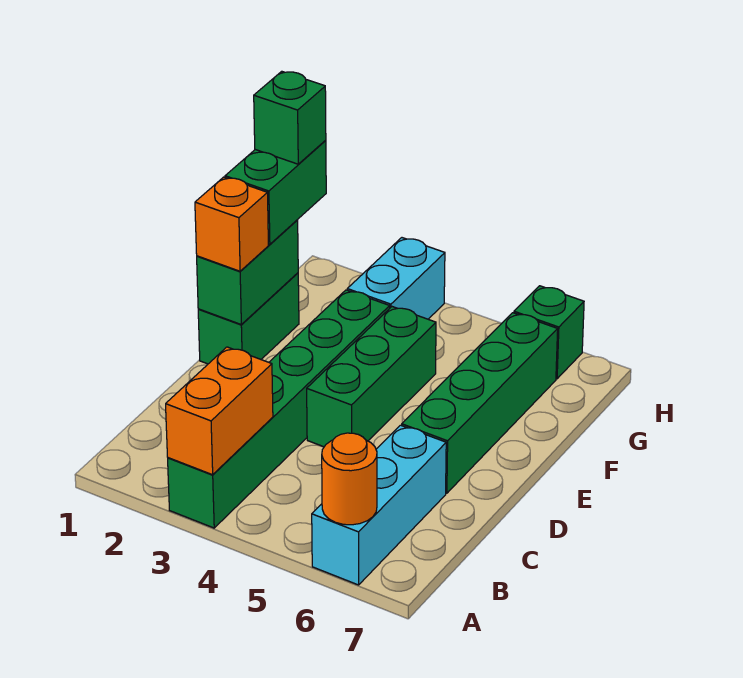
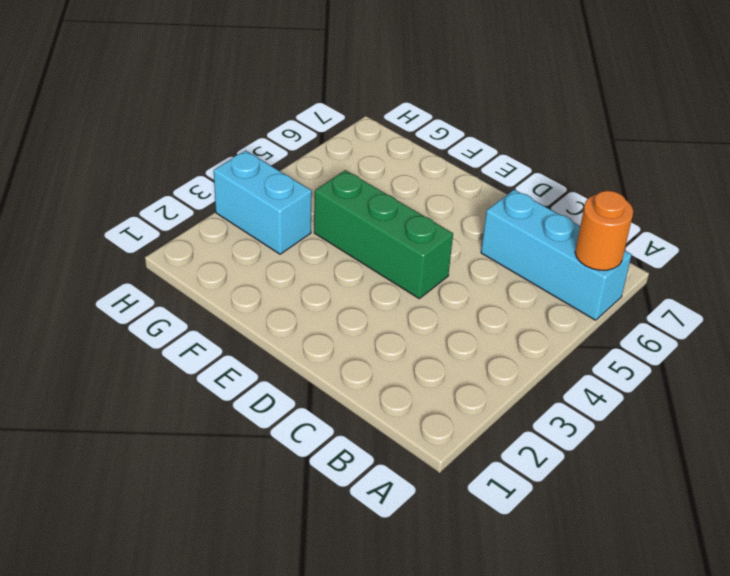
none -> green brick A3:F3 level 1
none -> green brick D6:G6 level 1
none -> green brick E1:F1 level 1

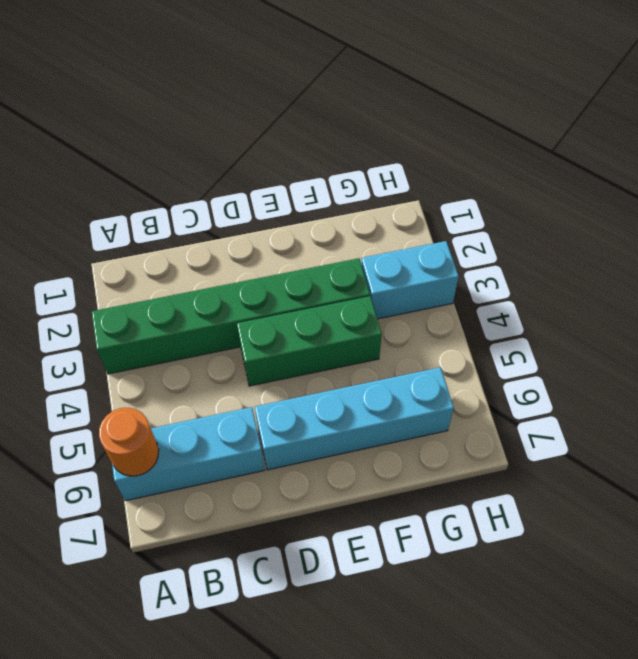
cyan brick D6:G6 level 1 -> green brick D6:G6 level 1
none -> green brick E1:F1 level 1
none -> green brick H6 level 1
none -> orange brick A3:B3 level 2

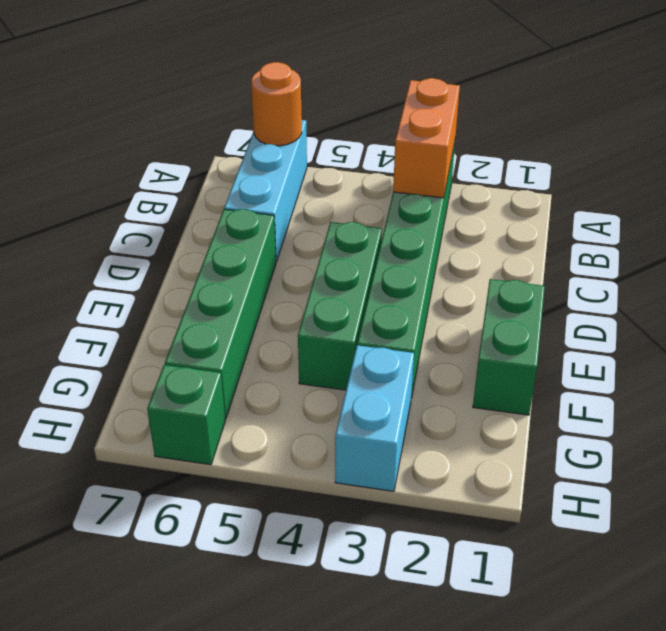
none -> green brick E1:F1 level 2
none -> orange brick E1 level 3
none -> green brick F1:G1 level 3

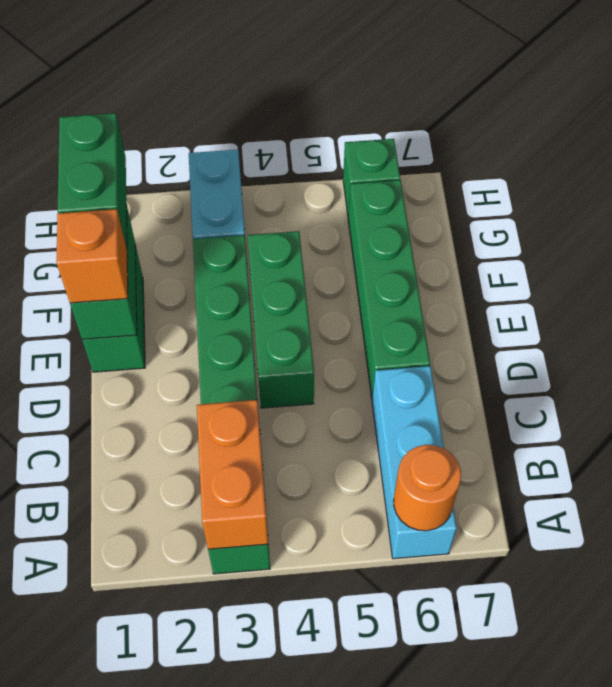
none -> green brick G1 level 4

